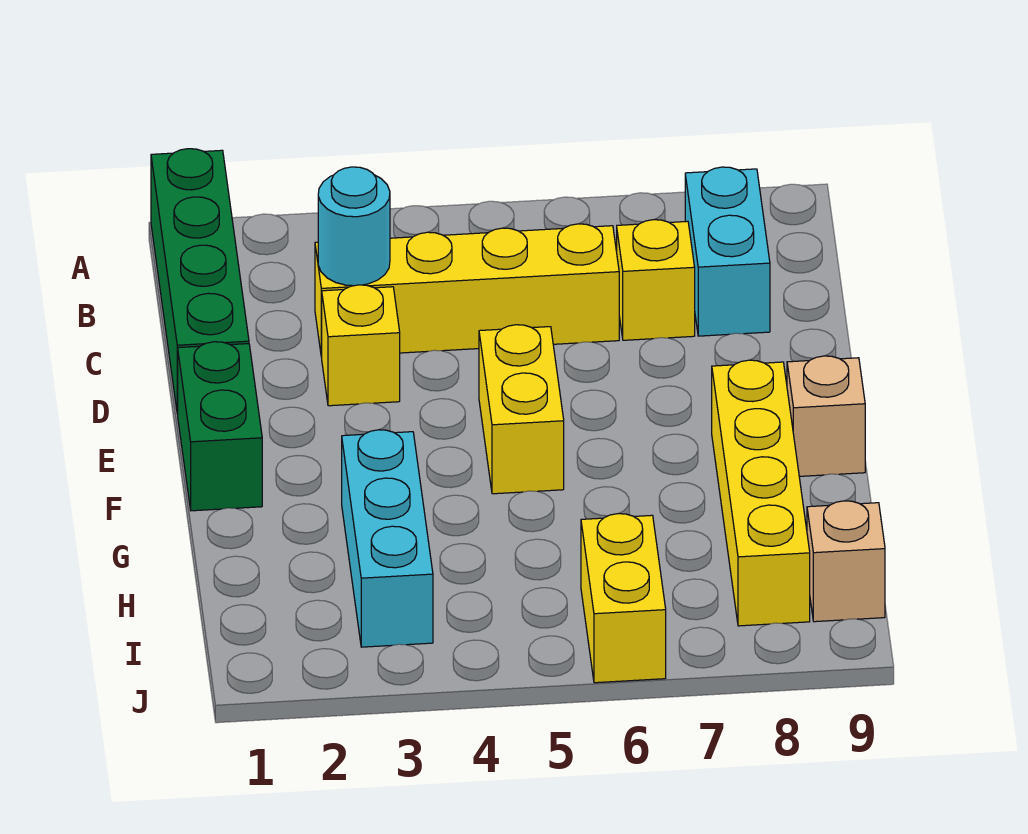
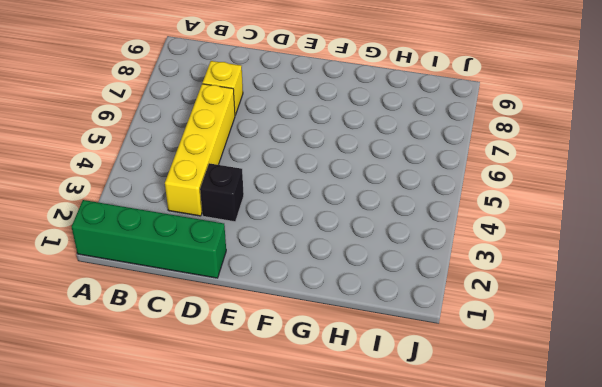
black brick D3 level 1 -> yellow brick D3 level 1
none -> cyan brick B8:C8 level 1
none -> green brick E1:F1 level 1
none -> yellow brick E5:F5 level 1

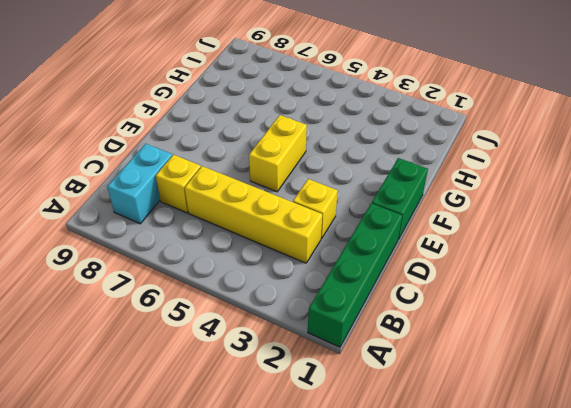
none -> yellow brick F8:I8 level 1
none -> tan brick F9 level 1
none -> cyan brick G3:I3 level 1

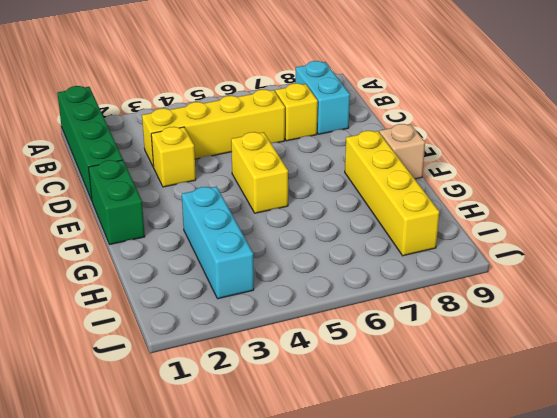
none -> yellow brick I6:J6 level 1
none -> tan brick I9 level 1
none -> cyan round brick C3 level 2

